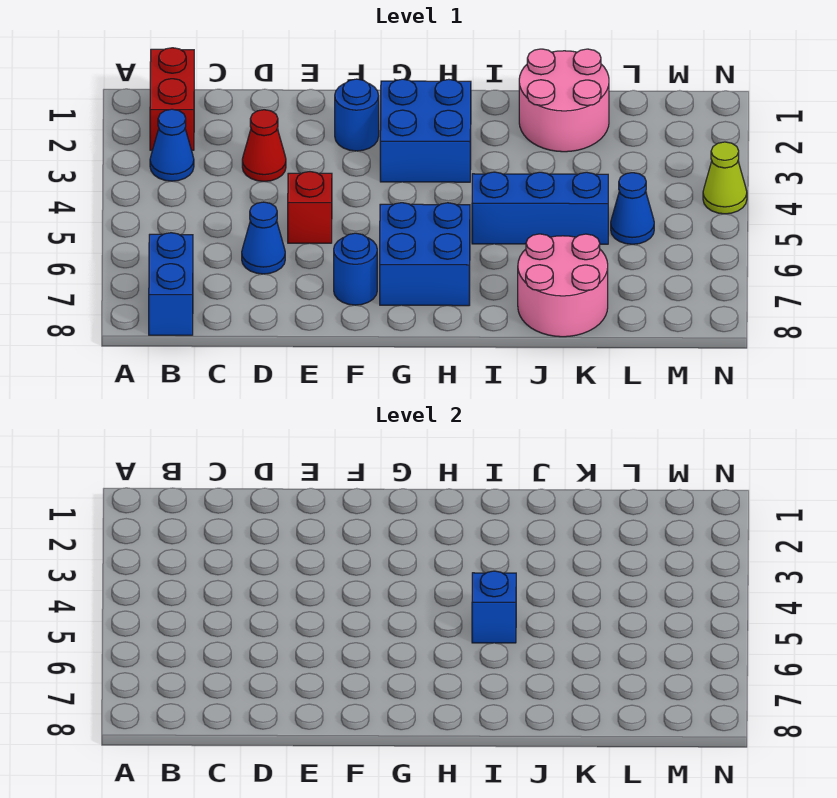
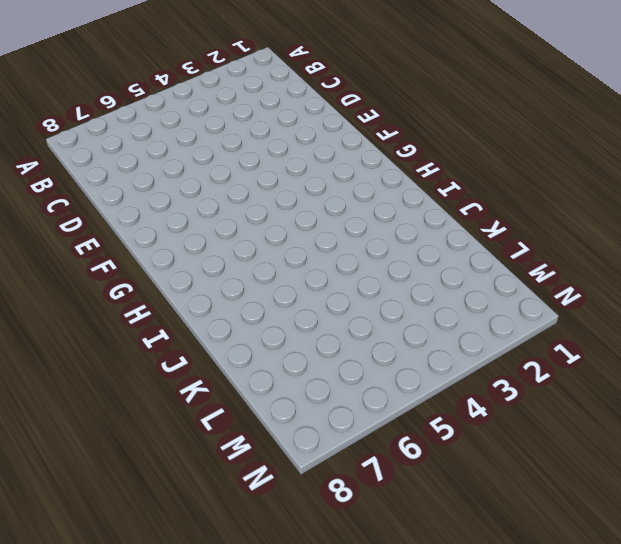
none -> red brick B1:B2 level 1
none -> blue cone B3 level 1
none -> blue brick B7:B8 level 1

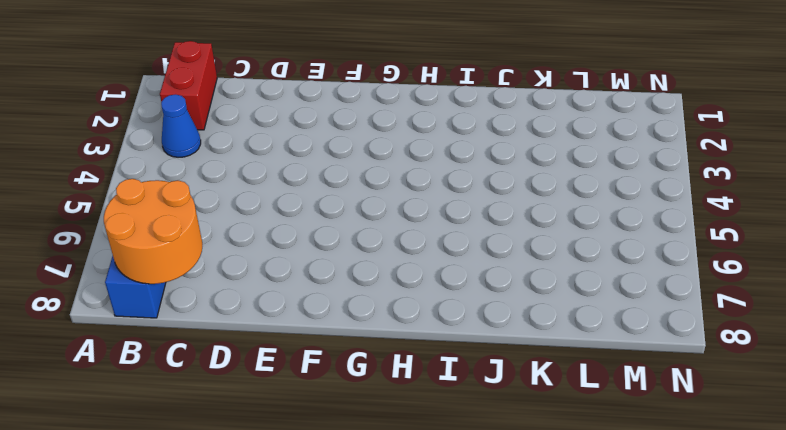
orange round brick B7:C8 level 2 -> none
none -> red cone D3 level 1
none -> blue cone D6 level 1
none -> red brick E5 level 1

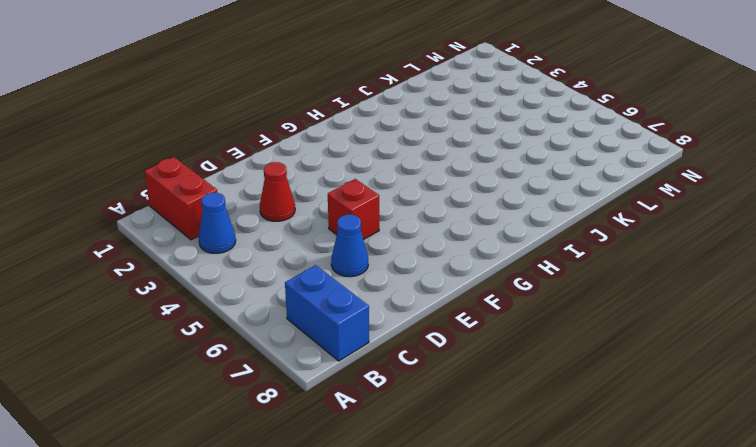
none -> blue round brick F2 level 1
none -> blue round brick F7 level 1
none -> blue brick G2:H3 level 1

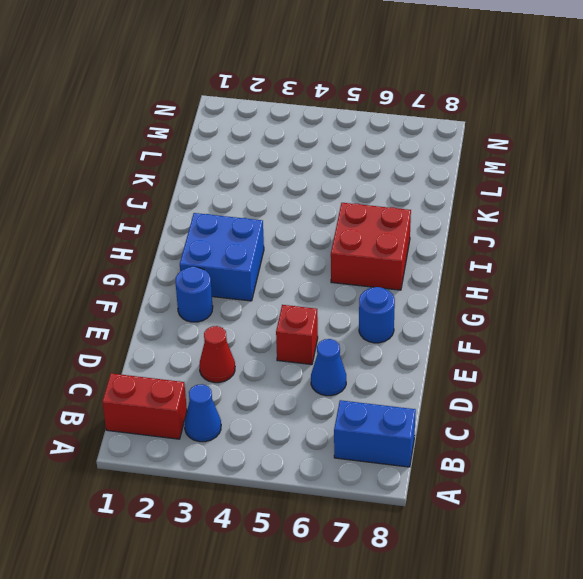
red brick H6:I7 level 1 -> blue brick G6:H7 level 1
none -> blue brick I5:K5 level 1
none -> pink round brick J1:K2 level 1
none -> pink round brick J7:K8 level 1

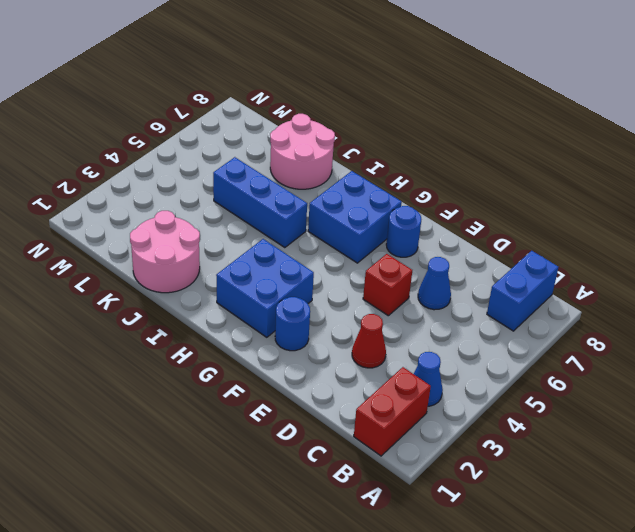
none -> blue cone L5 level 1
none -> lime cone N4 level 1
none -> blue brick I5 level 2

